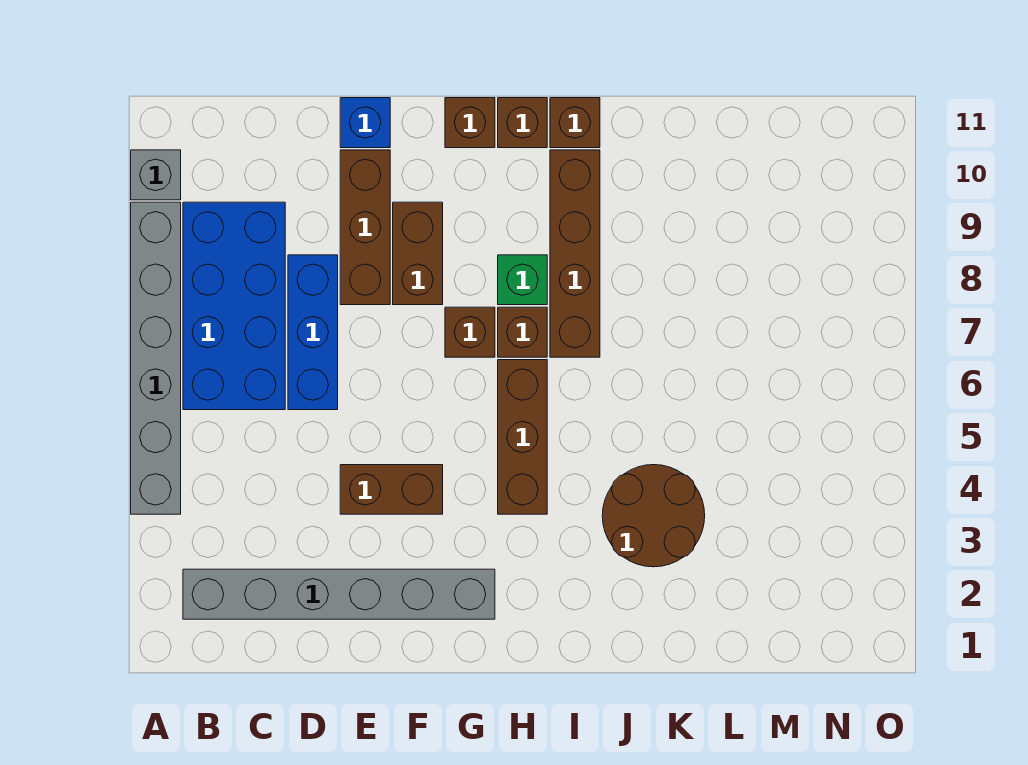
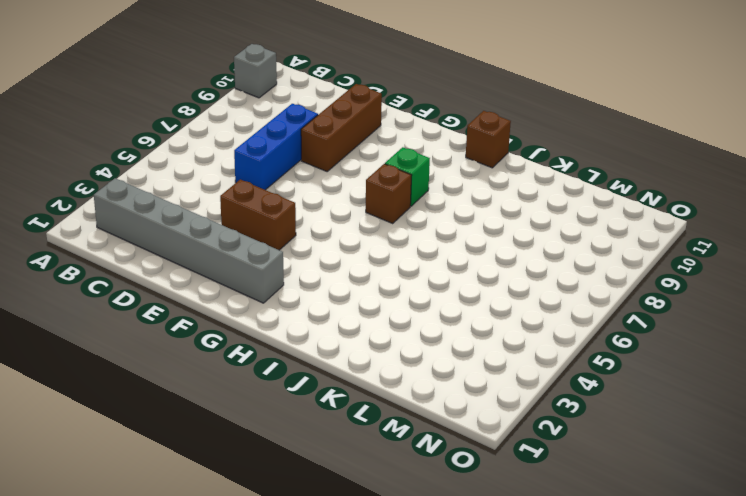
none -> grey brick A4:A9 level 1
none -> blue brick B6:C9 level 1
none -> blue brick E11 level 1

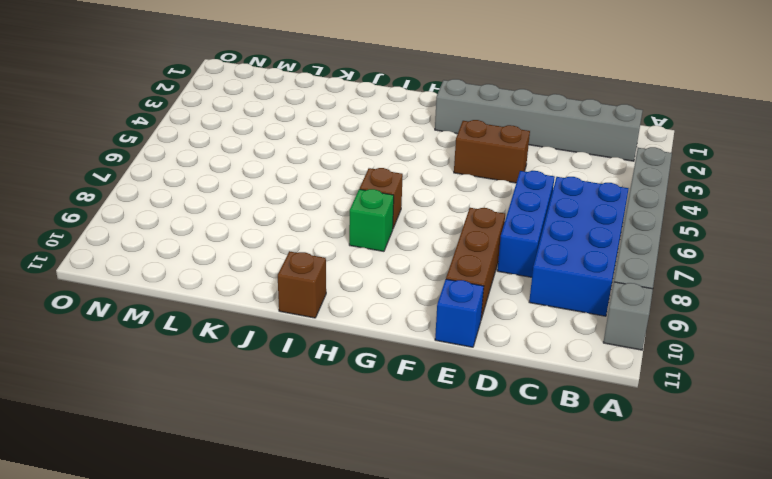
none -> brown brick F8:F9 level 1
none -> brown brick G7 level 1
none -> brown brick G11 level 1

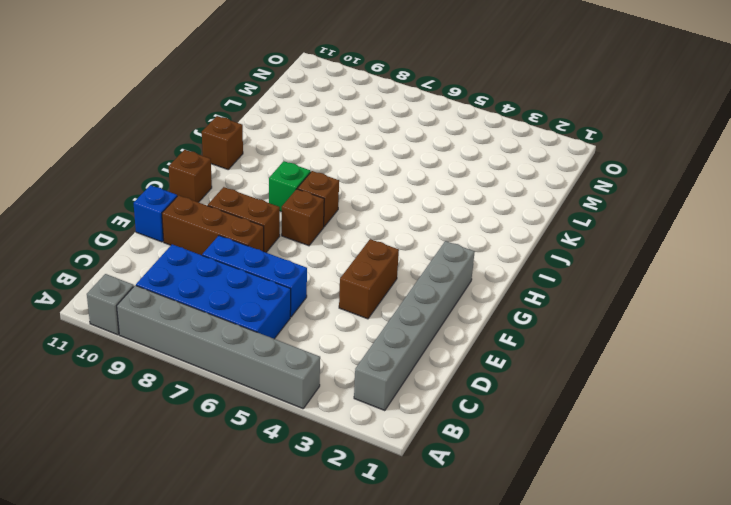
none -> brown brick H4:H6 level 1
none -> brown brick H11 level 1
none -> brown brick I7:I10 level 1

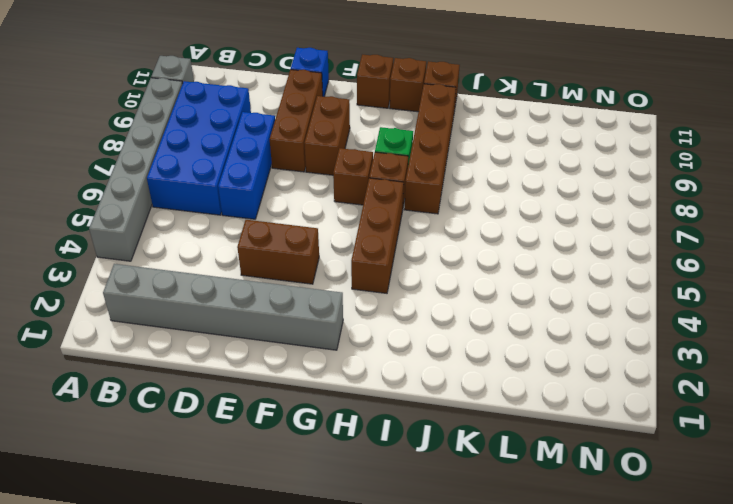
none -> brown round brick J3:K4 level 1

